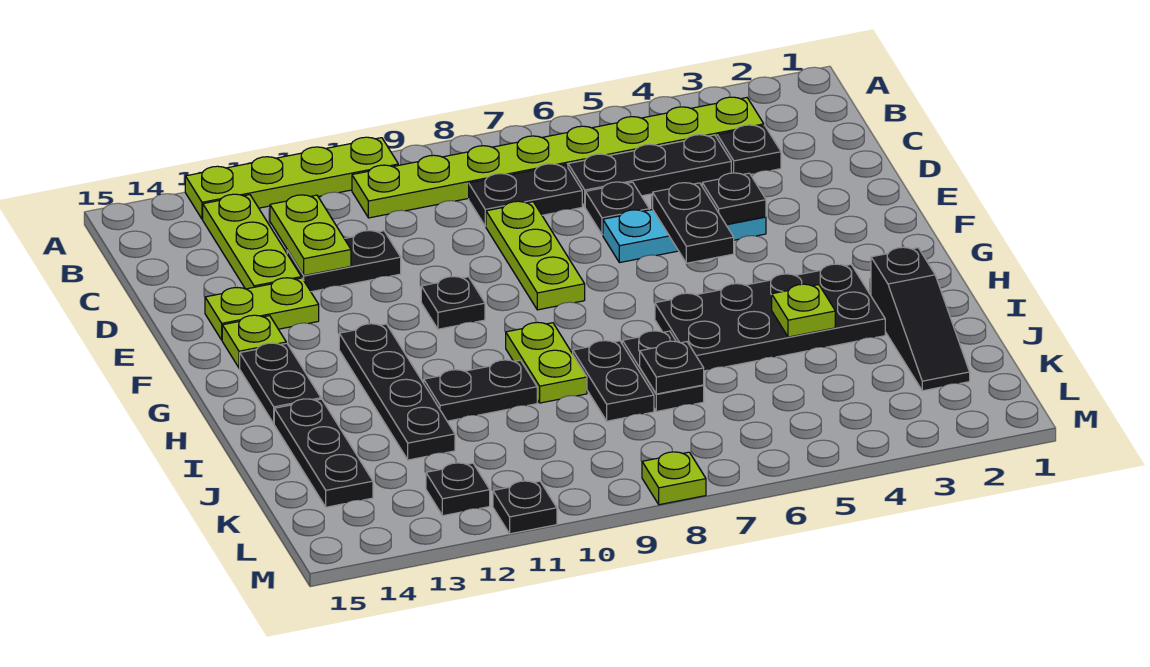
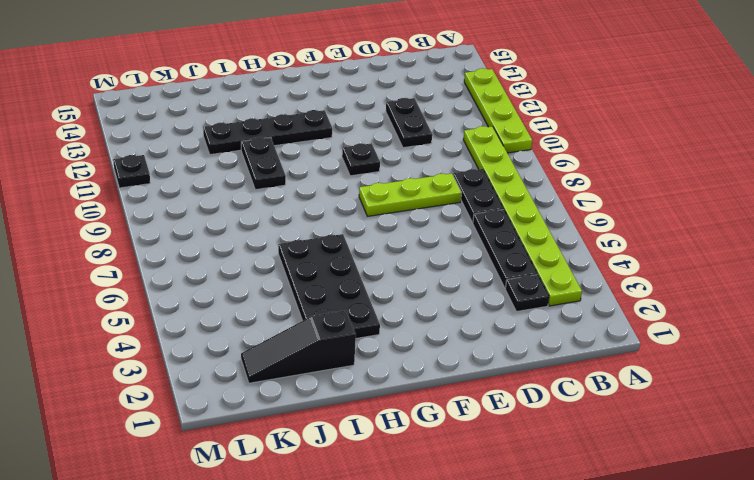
none -> lime plate B13:D13 level 1
none -> black plate D6 level 1
none -> cyan plate E4:E6 level 1
none -> lime plate E13:E14 level 1

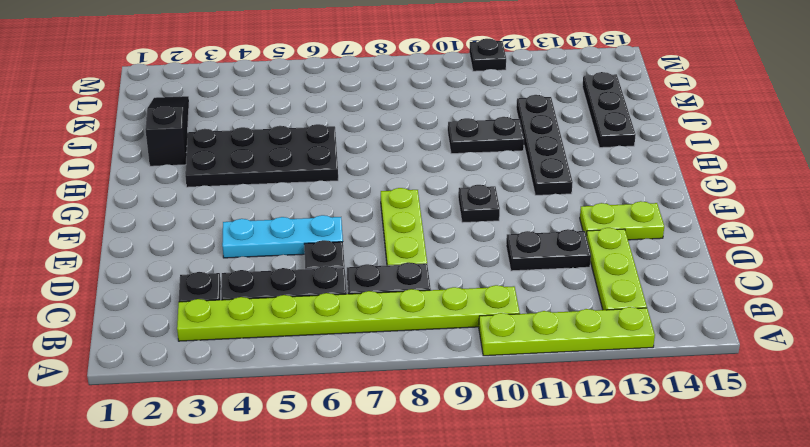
none -> lime plate F14 level 1
none -> black plate G14:H14 level 1
none -> lime plate H9:I9 level 1
none -> black plate I7:J7 level 1

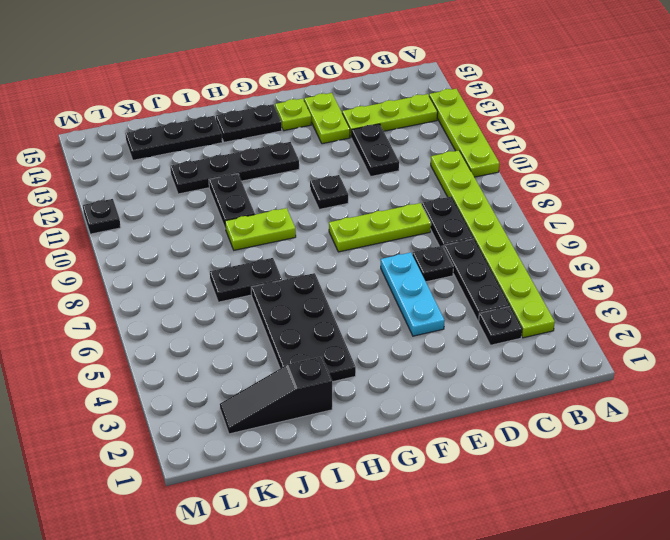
none -> black plate I8:J8 level 1
none -> black plate L12 level 1
none -> lime plate M8 level 1
none -> lime plate C12:D12 level 2

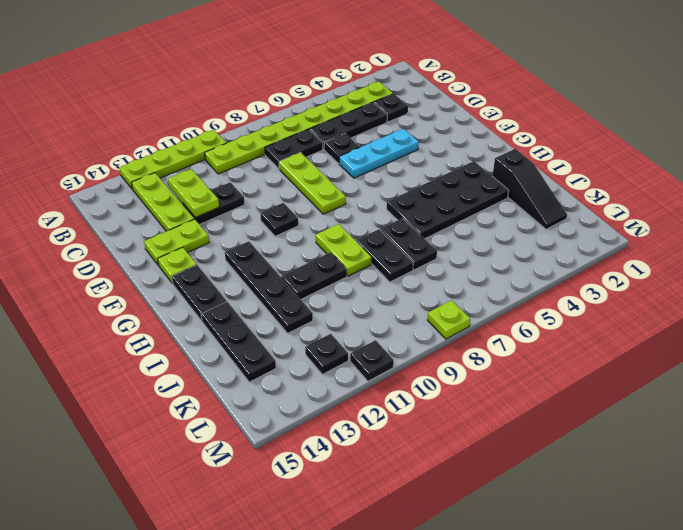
none -> black plate E4 level 2
none -> black plate E5:F5 level 2
none -> lime plate I4 level 2
none -> black plate J7 level 2

